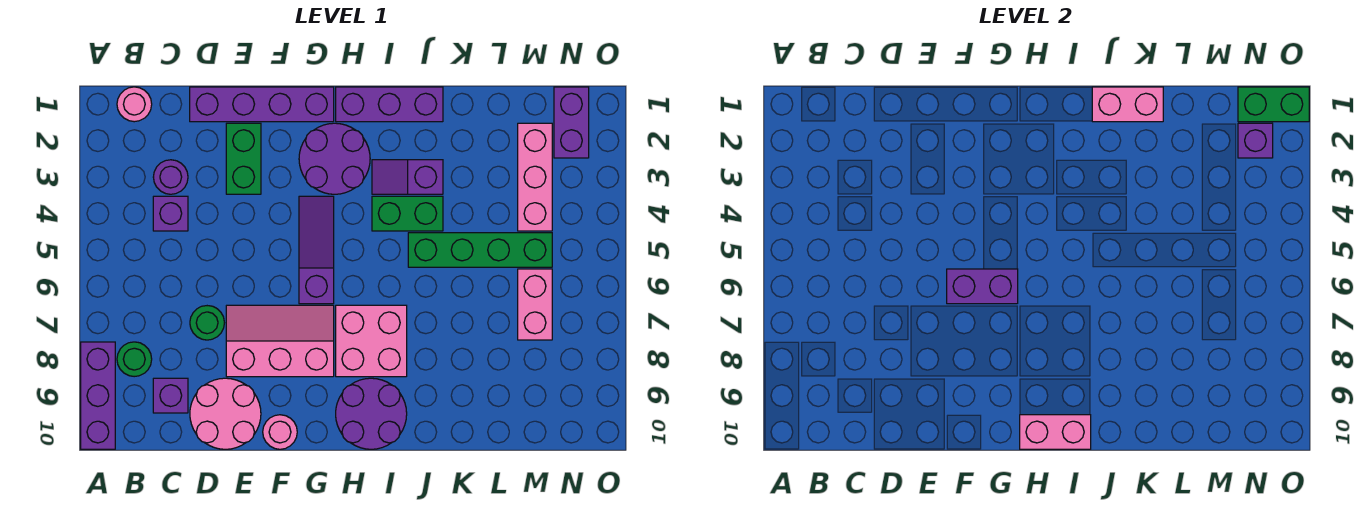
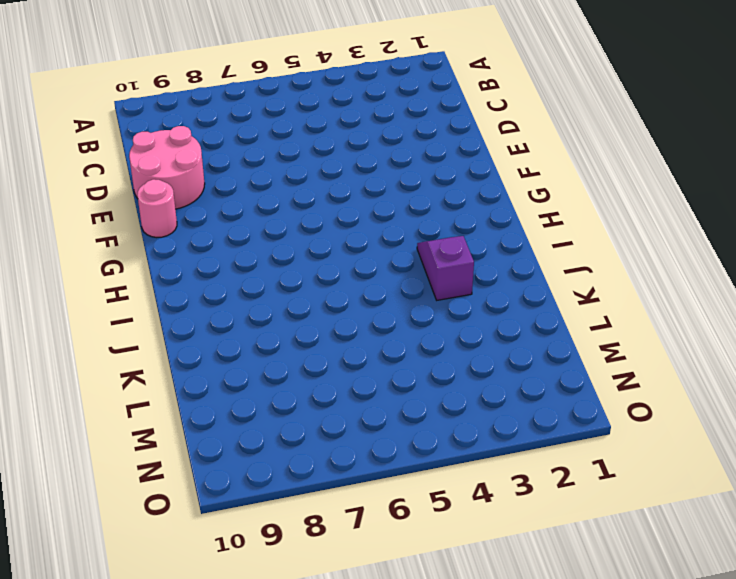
none -> purple brick A8:A10 level 1
none -> pink round brick B1 level 1
none -> green round brick B8 level 1

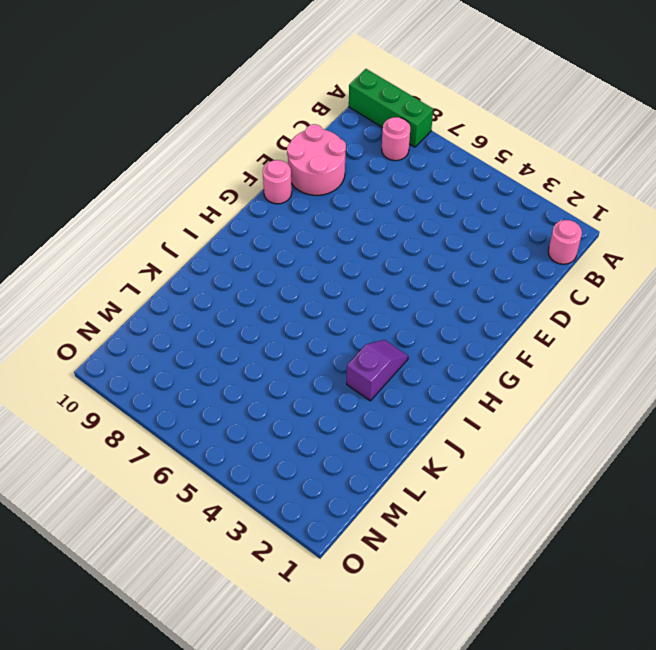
green brick A8:A10 level 1 -> purple brick A8:A10 level 1
pink round brick B8 level 1 -> green round brick B8 level 1
none -> purple round brick C3 level 1
none -> purple brick C4 level 1
none -> purple brick C9 level 1

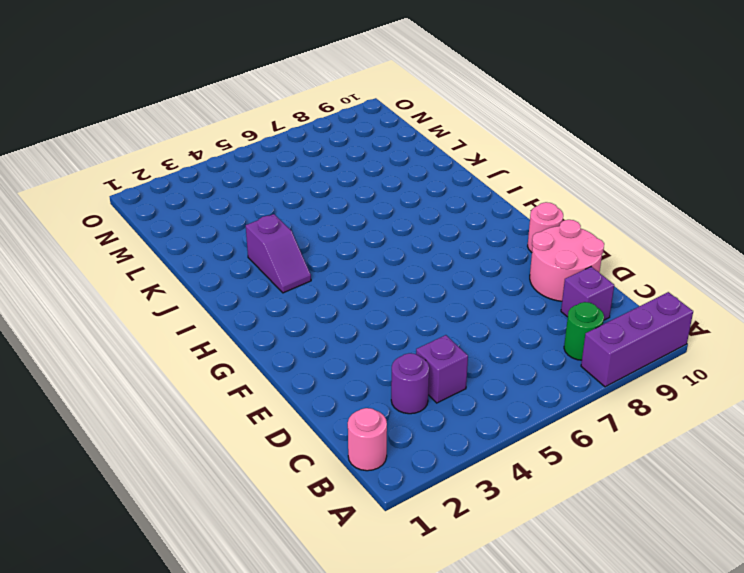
none -> purple brick D1:G1 level 1
none -> green round brick D7 level 1
none -> green brick E2:E3 level 1

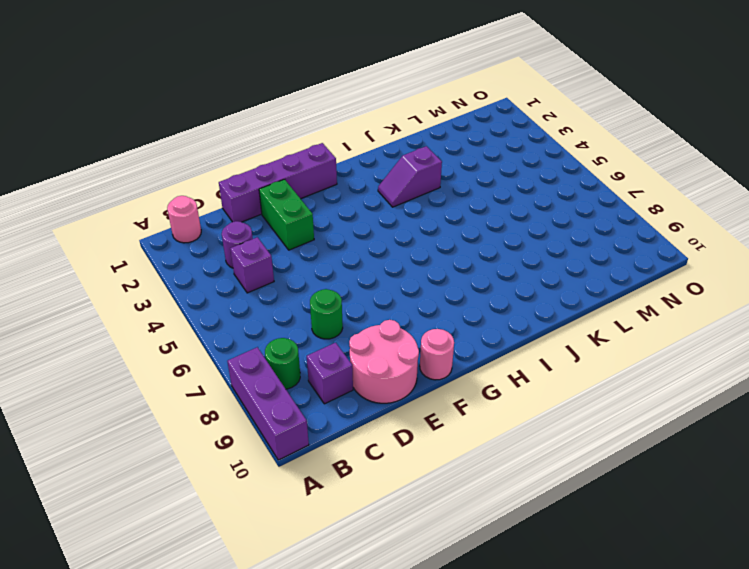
none -> pink slope E7:G8 level 1 top 8
none -> purple round brick G2:H3 level 1
none -> purple slope G4:G6 level 1 top 6

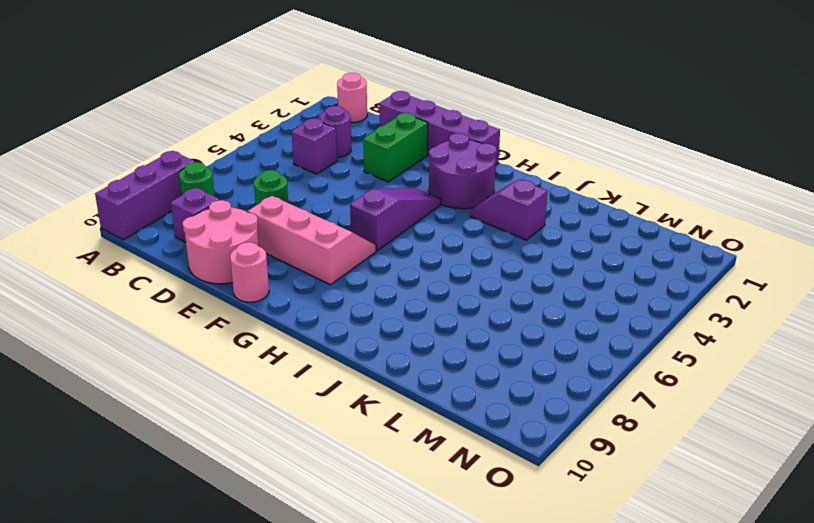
none -> purple brick H1:J1 level 1
none -> pink brick H7:I8 level 1
none -> purple round brick H9:I10 level 1

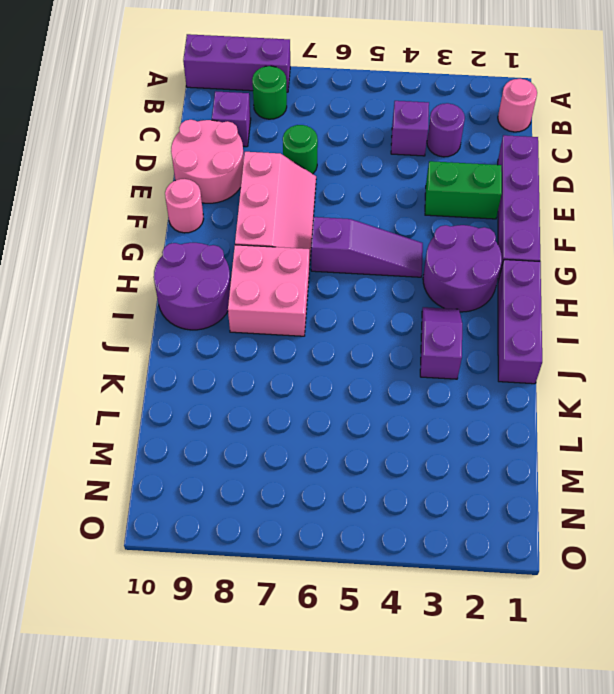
none -> green brick I4:J4 level 1
none -> green brick J5:M5 level 1
none -> pink brick M2:M4 level 1

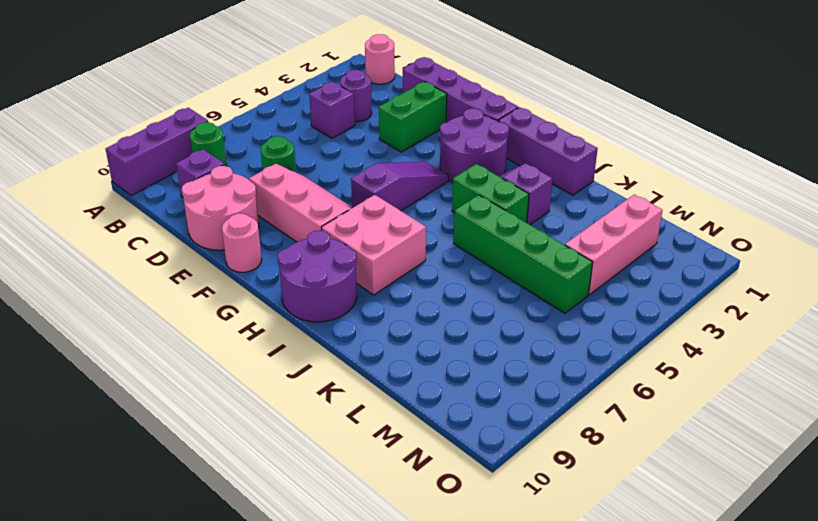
none -> pink brick M6:M7 level 1
none -> purple brick N1:N2 level 1
none -> purple brick F6:G6 level 2

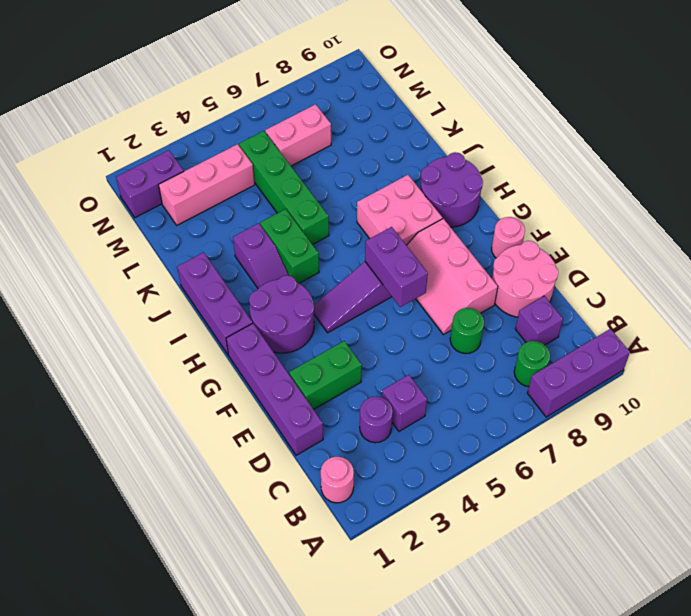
none -> pink brick H10:I10 level 2
none -> pink brick J1:K1 level 2
none -> green brick N1:O1 level 2

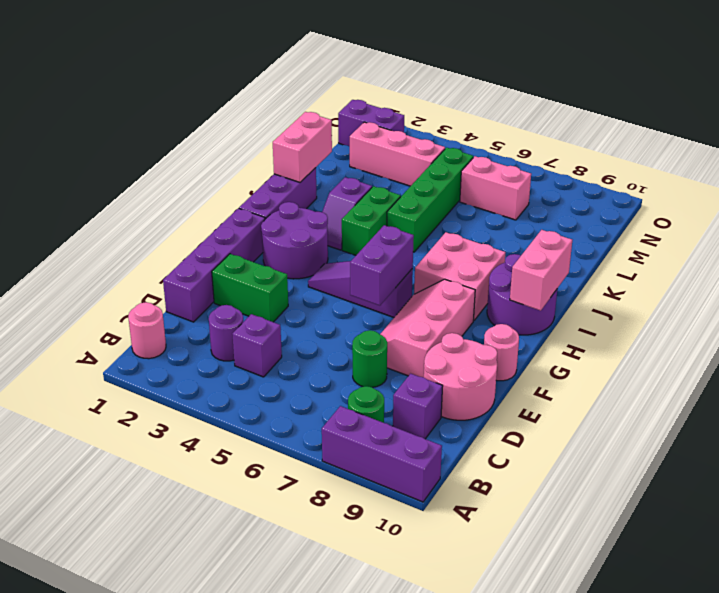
none -> green brick N1:O1 level 2
none -> purple brick N2 level 2

